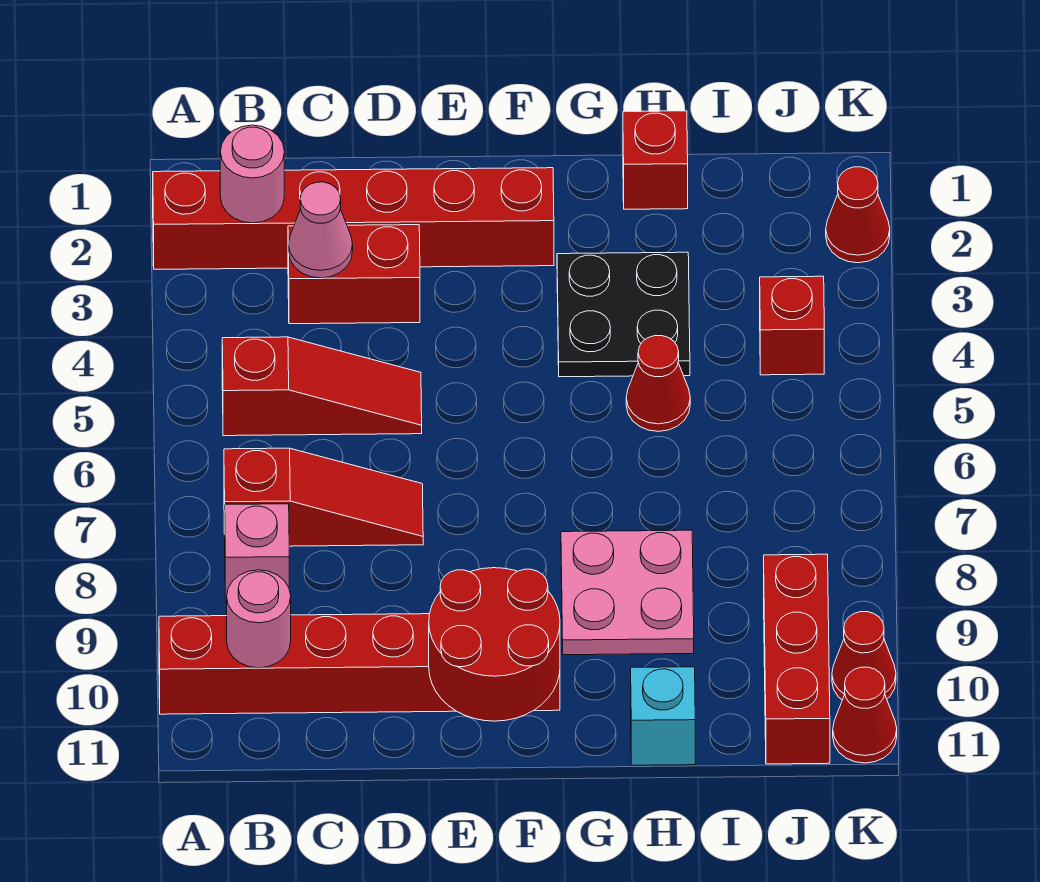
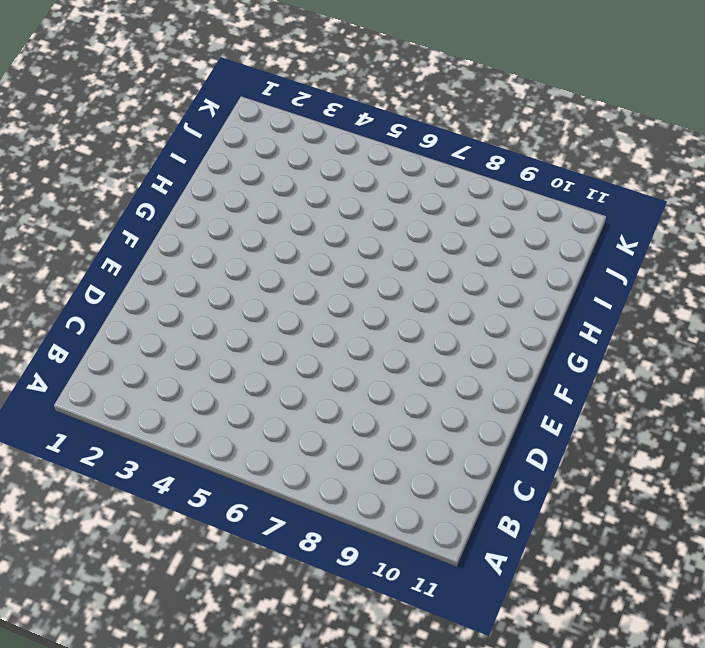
none -> red brick A2:F2 level 1
none -> red brick A10:F10 level 1
none -> red slope B5:D5 level 1 top B

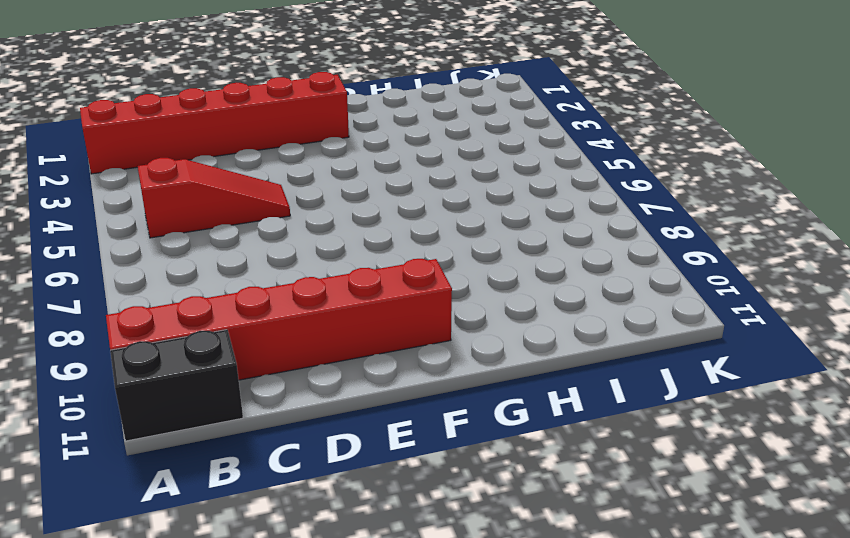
black brick A11:B11 level 1 -> none
none -> red slope B7:D7 level 1 top B
none -> pink brick B8 level 1
none -> red brick C3:D3 level 1

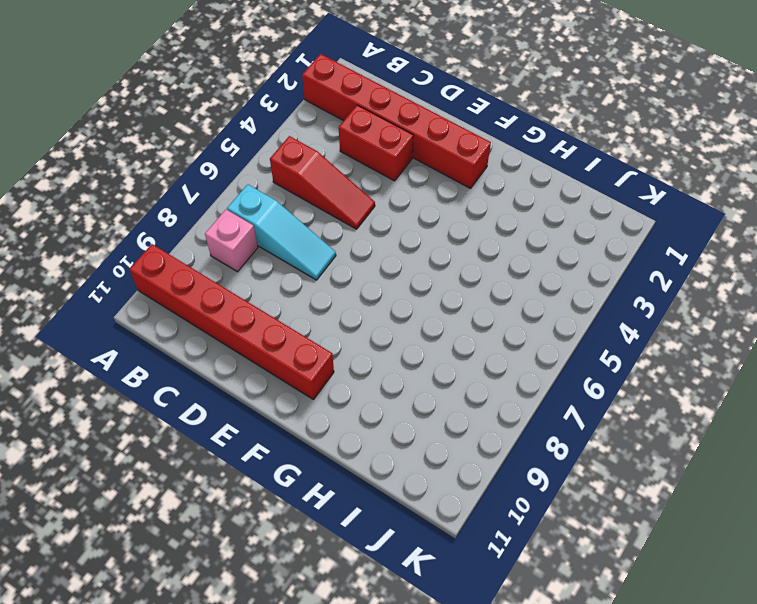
cyan slope B7:D7 level 1 top B -> red slope B7:D7 level 1 top B
none -> black plate G3:H4 level 1
none -> pink plate G8:H9 level 1
none -> red brick H1 level 1

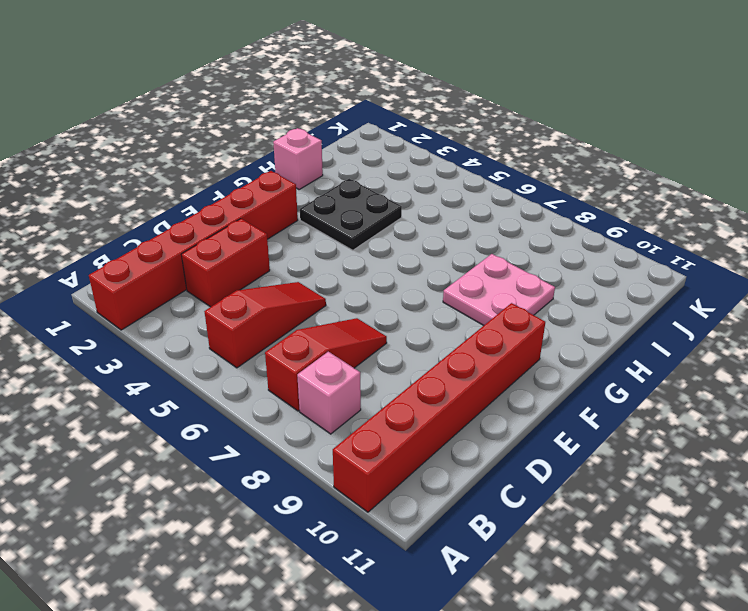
pink brick H1 level 1 -> red brick H1 level 1
none -> red cone H5 level 1
none -> cyan brick H11 level 1
none -> red brick J4 level 1

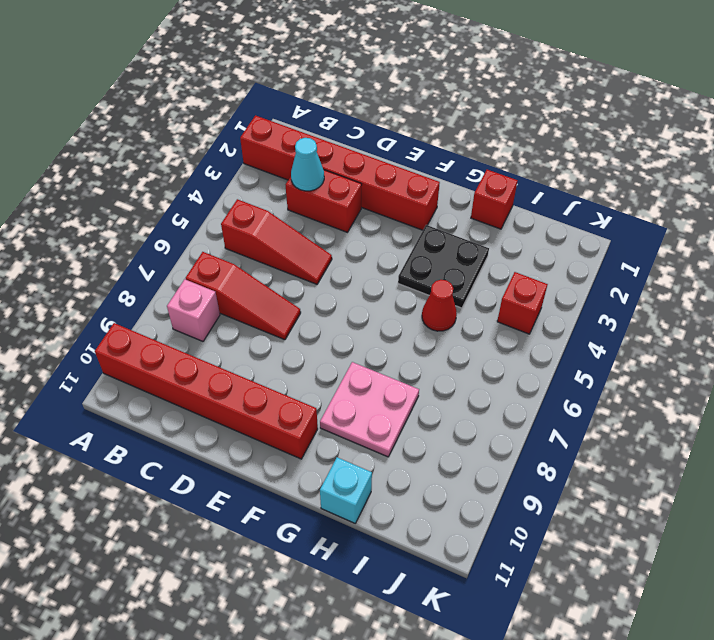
cyan cone C3 level 2 -> pink cone C3 level 2
none -> red brick J9:J11 level 1
none -> red cone K2 level 1
none -> red cone K10 level 1

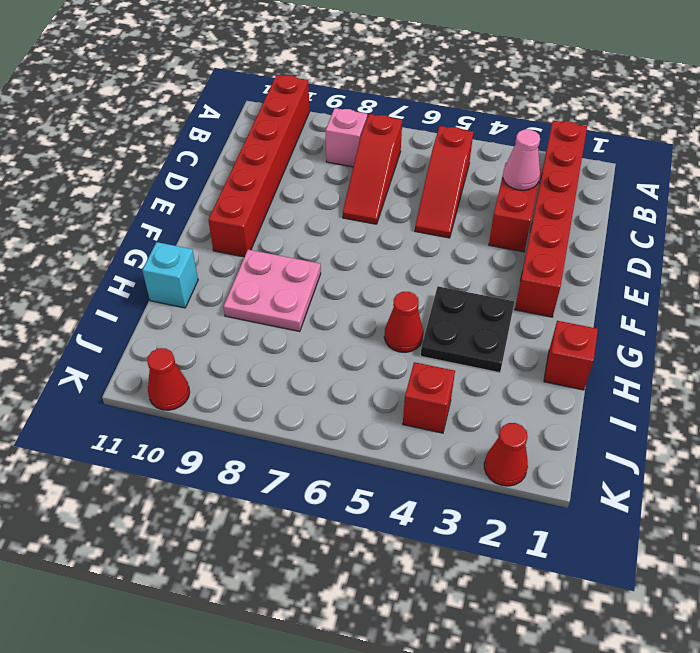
none -> red brick J9:J11 level 1
none -> red cone K11 level 1
none -> pink round brick B2 level 2

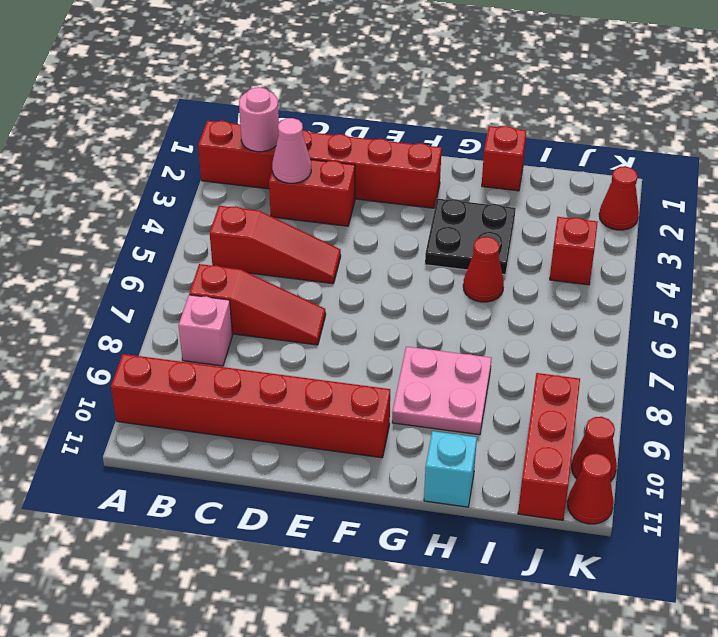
none -> pink round brick B10 level 2
none -> red round brick E10:F11 level 2

